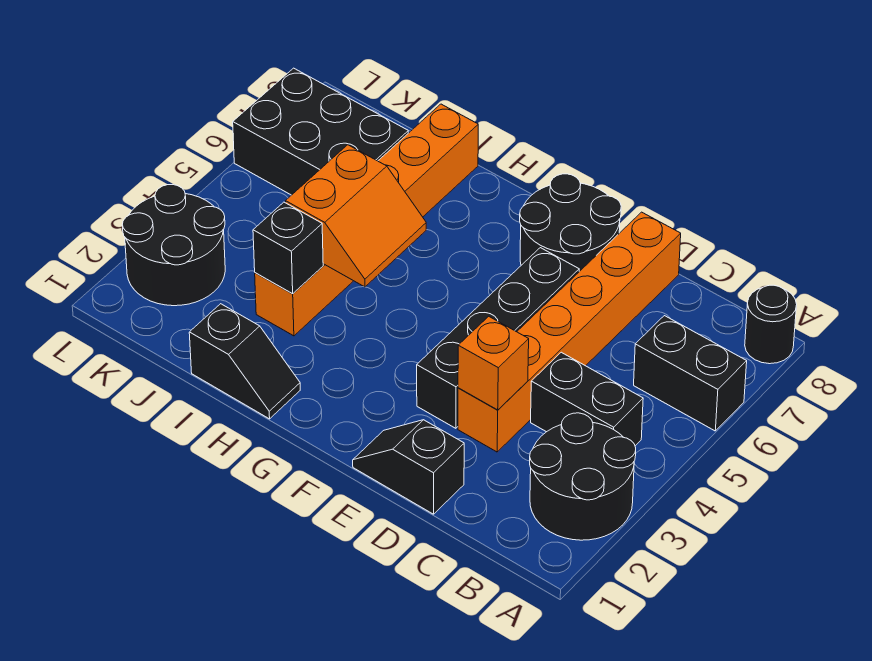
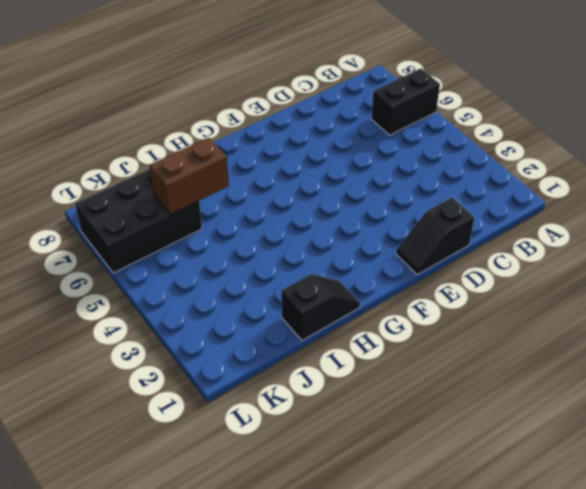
brown brick I6:J6 level 2 -> none
none -> black round brick A2:B3 level 1
none -> black round brick A8 level 1
none -> black brick B4:C4 level 1

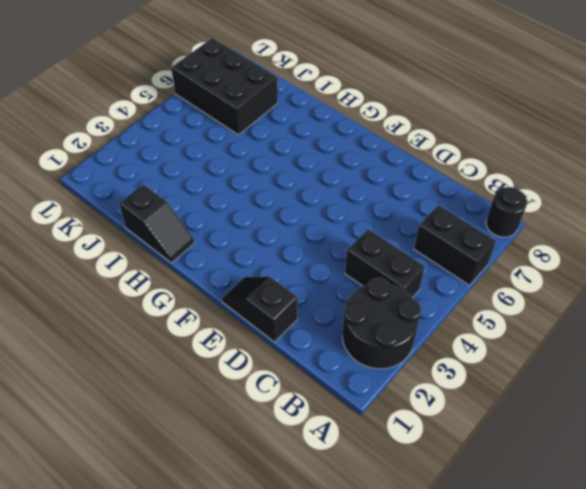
none -> orange brick D3:D8 level 1
none -> black brick E3:E6 level 1
none -> black round brick E7:F8 level 1

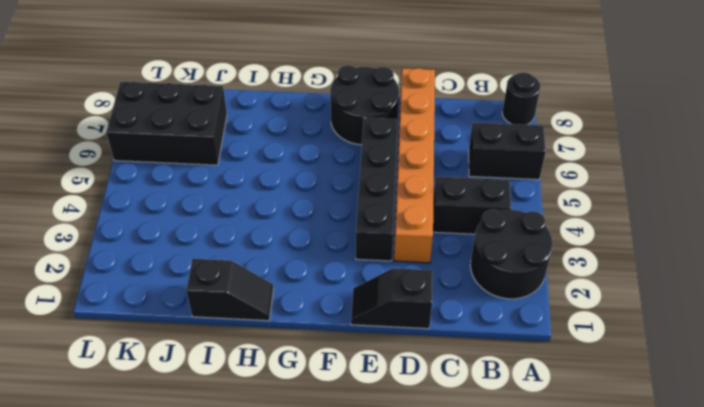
none -> orange brick I3:I8 level 1
none -> black round brick K2:L3 level 1
none -> orange brick D3 level 2

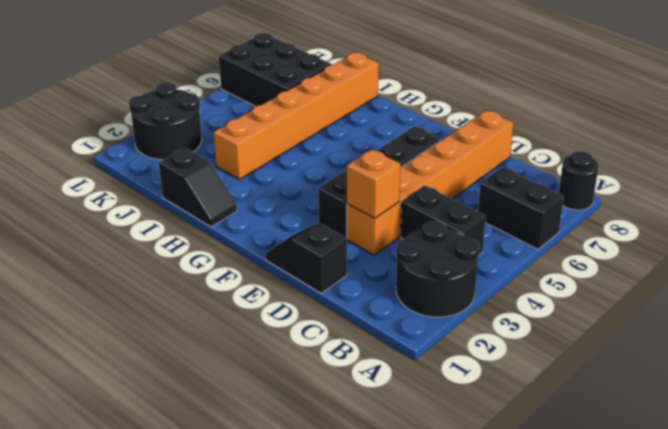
none -> black round brick E7:F8 level 1
none -> orange slope H4:I5 level 2 top I
none -> black brick I3 level 2

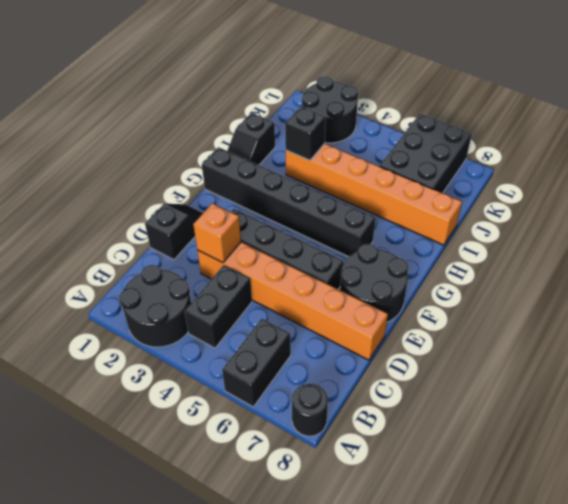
black brick G1:G6 level 1 -> none
none -> orange slope H4:I5 level 2 top I

